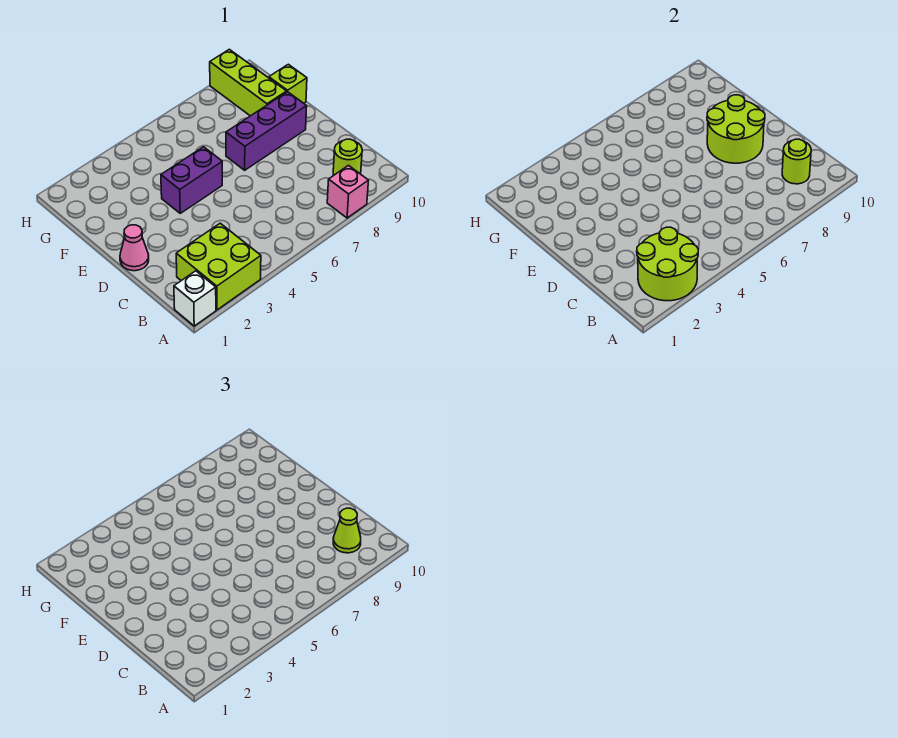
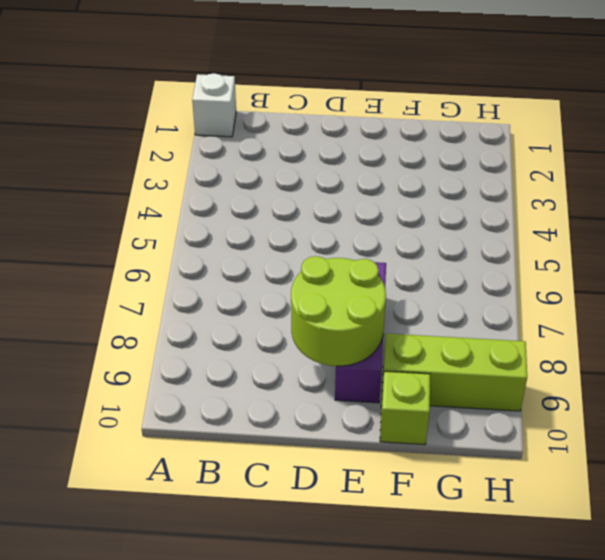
none -> lime brick A2:B3 level 1
none -> pink brick A8 level 1
none -> lime round brick B9 level 1

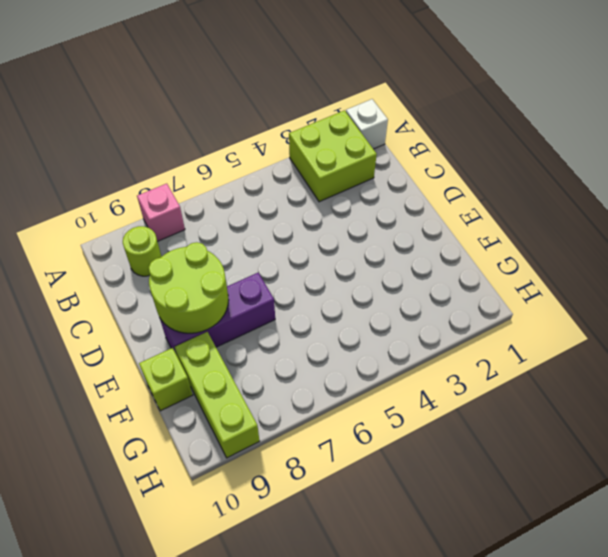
none -> pink cone D1 level 1
none -> purple brick E4:E5 level 1
none -> lime round brick A2:B3 level 2

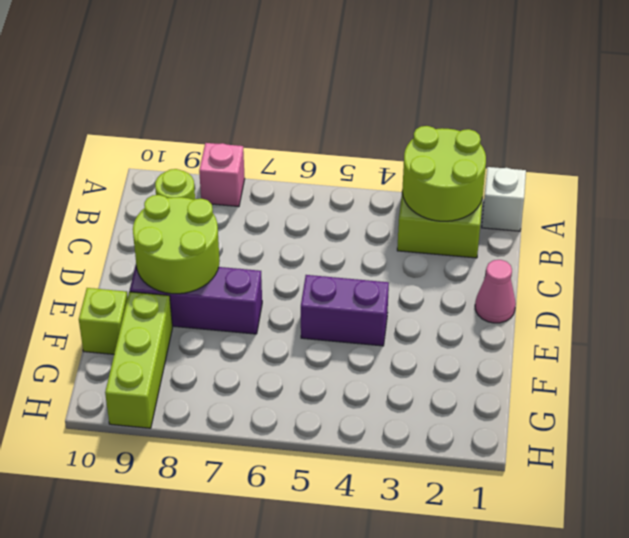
none -> lime round brick B9 level 2
none -> lime cone B9 level 3

